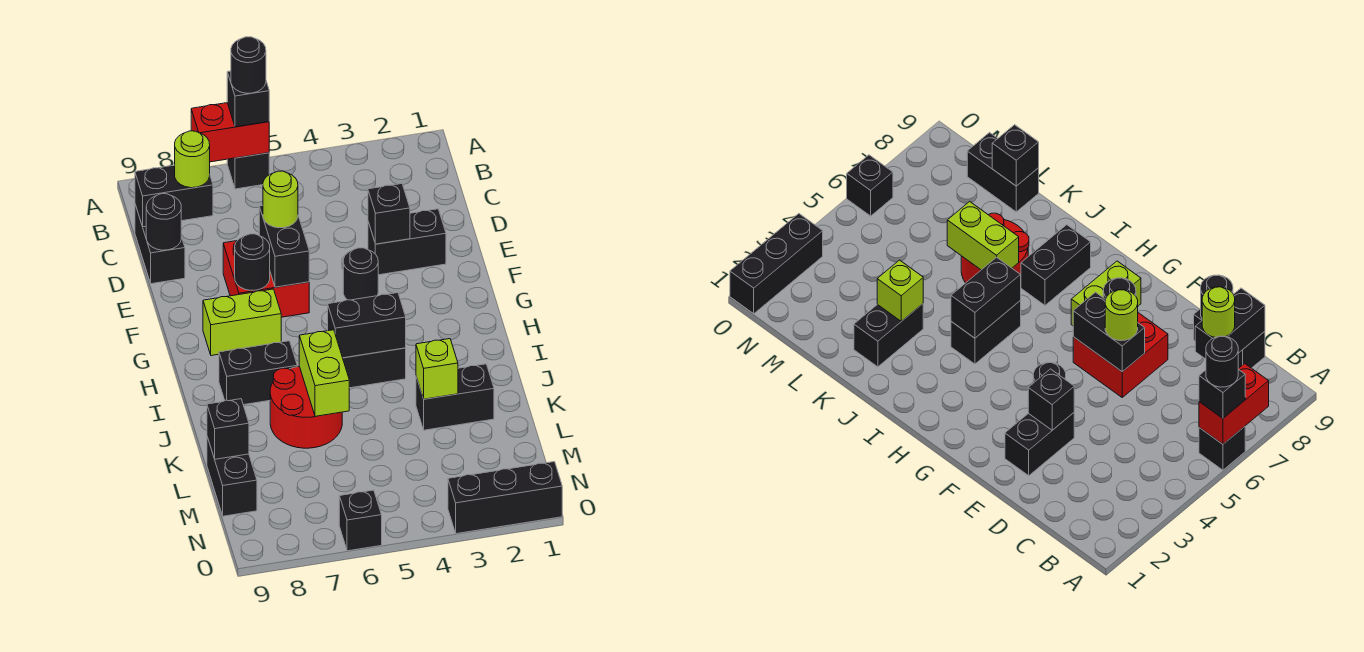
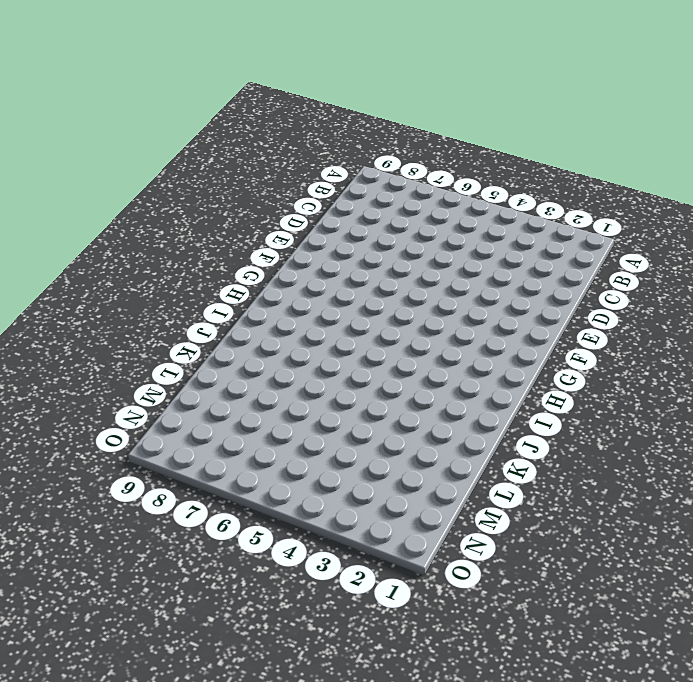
none -> black brick A6 level 1
none -> black brick C9:D9 level 1
none -> black brick E2:E3 level 1

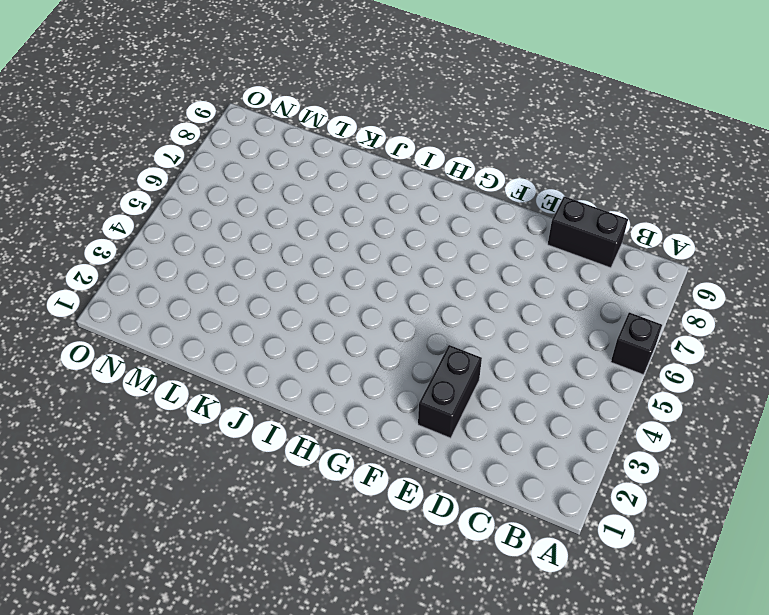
none -> red brick E6:F7 level 1
none -> black round brick F4 level 1
none -> lime brick G7:G8 level 1

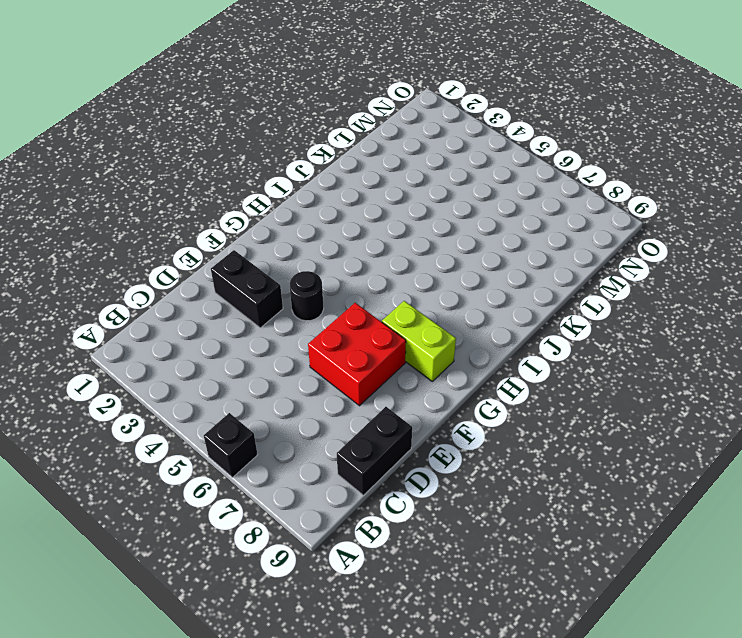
none -> black brick I4:I5 level 1
none -> black brick I7:I8 level 1
none -> red round brick J6:K7 level 1

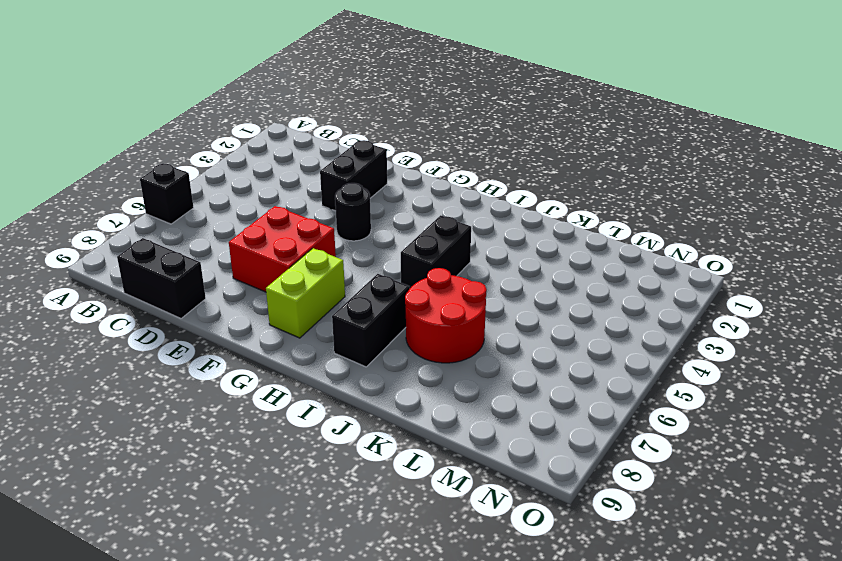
none -> black brick K2:K3 level 1
none -> black brick L9:M9 level 1
none -> black brick O1:O3 level 1

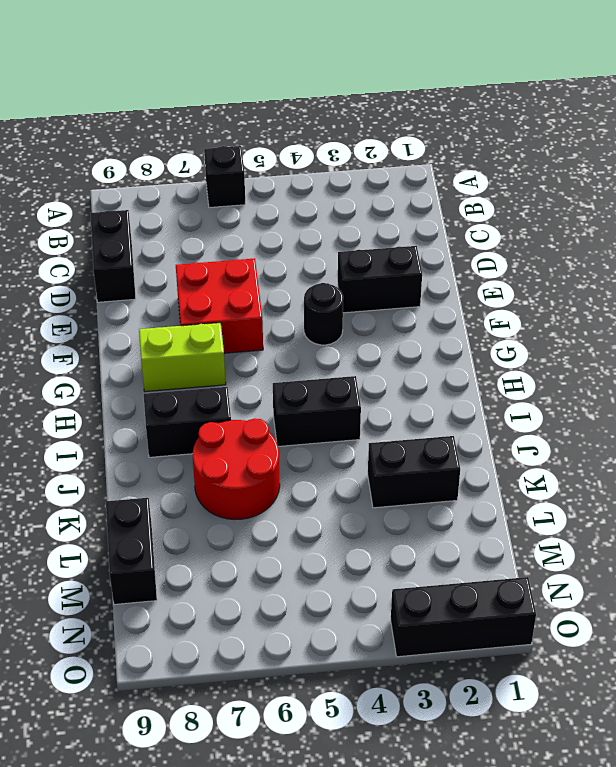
none -> black brick O6 level 1
none -> red brick A6:A7 level 2
none -> black brick C8:C9 level 2

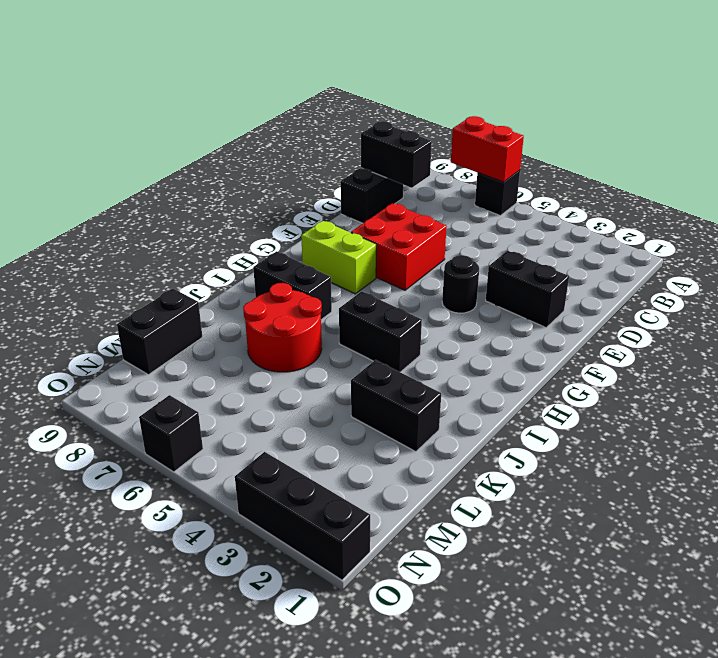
none -> black round brick D9 level 2
none -> black brick E3 level 2
none -> black brick E6:F6 level 2

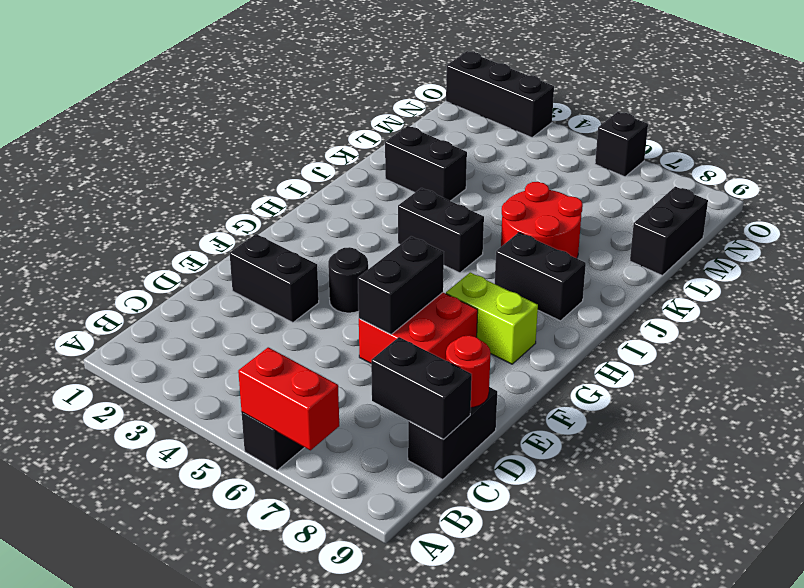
red round brick D9 level 2 -> black round brick D9 level 2
none -> black brick E3 level 2
none -> black round brick F7 level 2
none -> black brick I4:I5 level 2

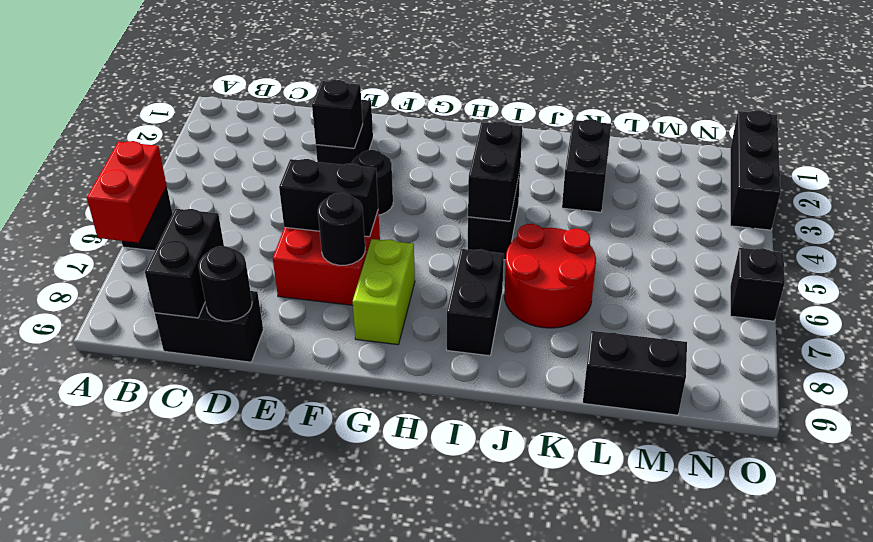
none -> lime brick J6:K6 level 2
none -> lime brick K3 level 2
none -> black brick L9 level 2

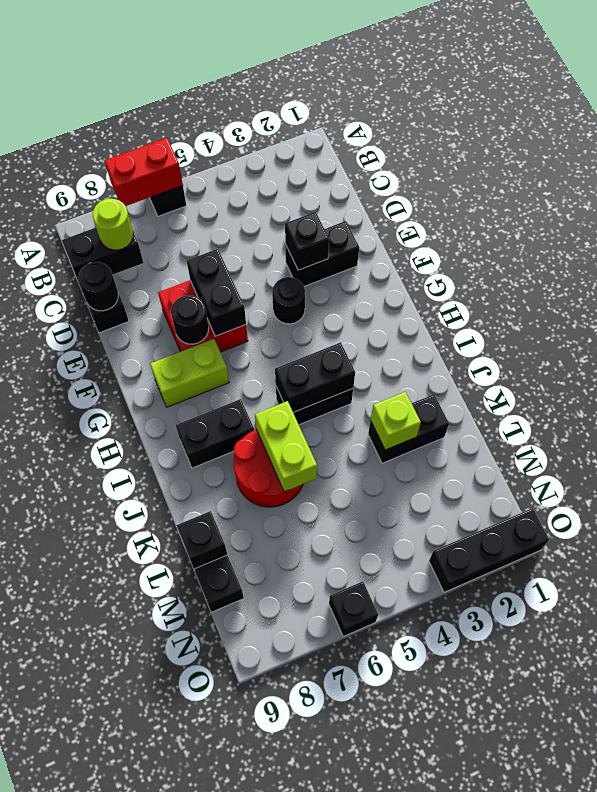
none -> black brick A6 level 3
none -> lime round brick E6 level 3
none -> black round brick A6 level 4

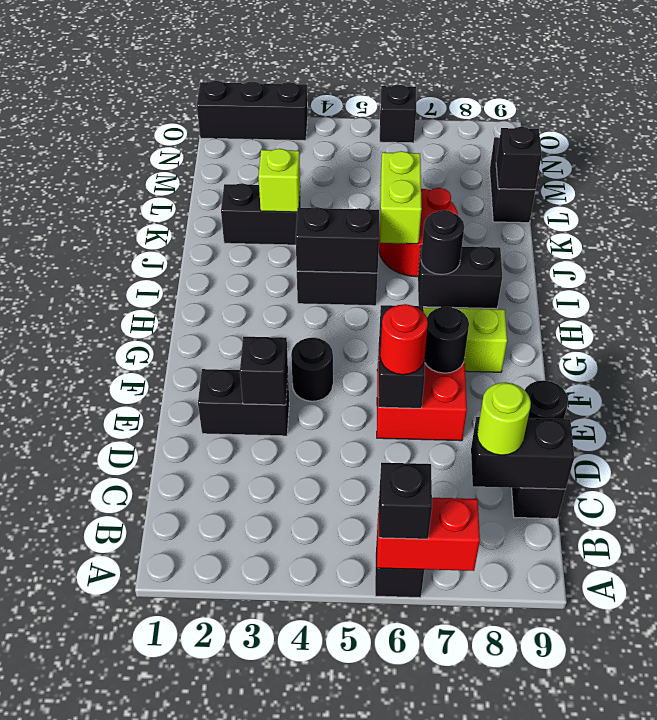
red round brick E6 level 3 -> lime round brick E6 level 3
black round brick I7 level 2 -> black round brick A6 level 4

